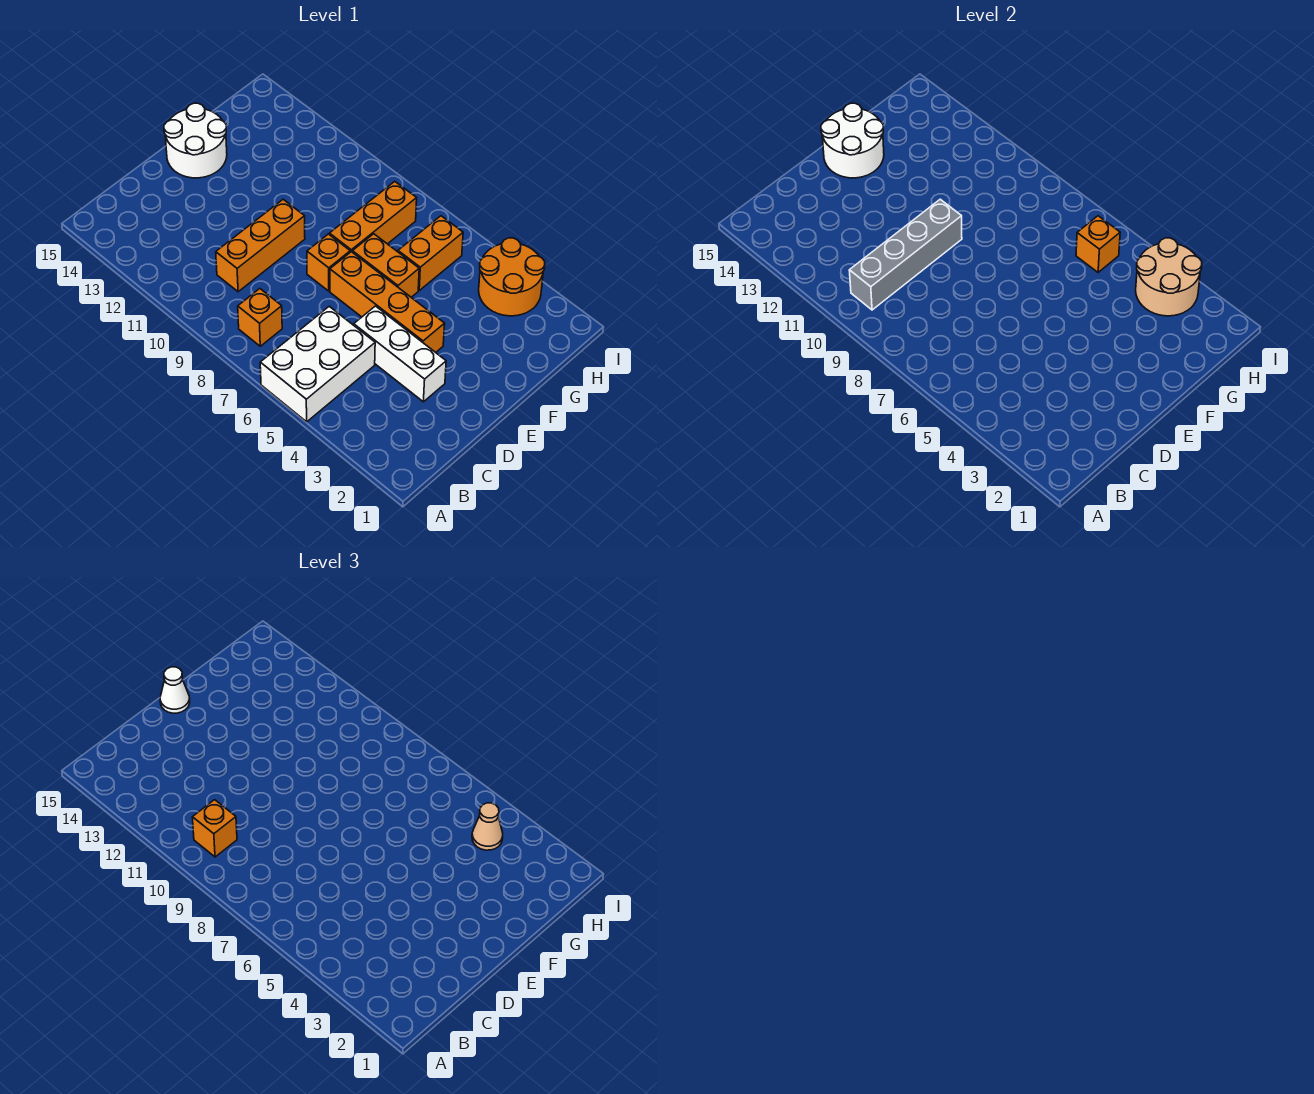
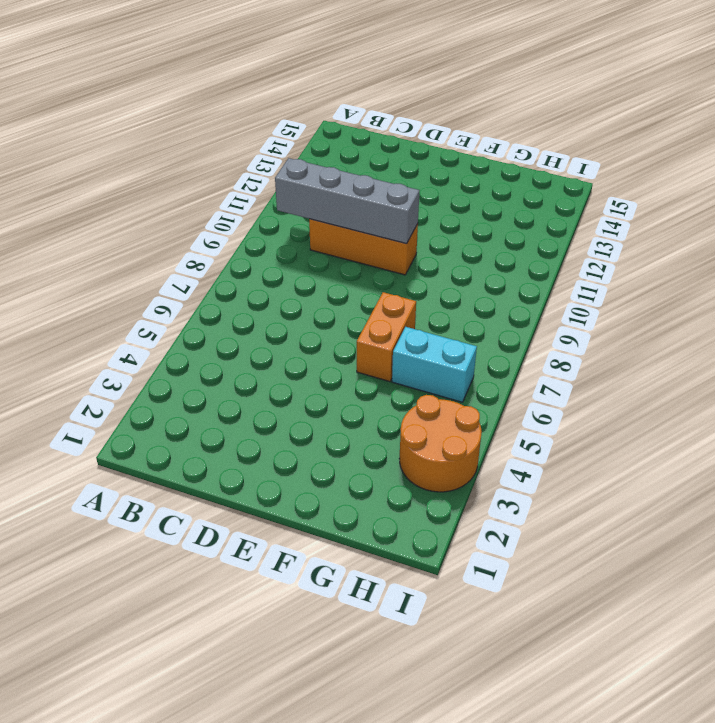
cyan brick G6:H6 level 1 -> orange brick G6:H6 level 1
none -> white brick A5:C6 level 1
none -> orange brick B8 level 1
none -> white brick D3:D5 level 1

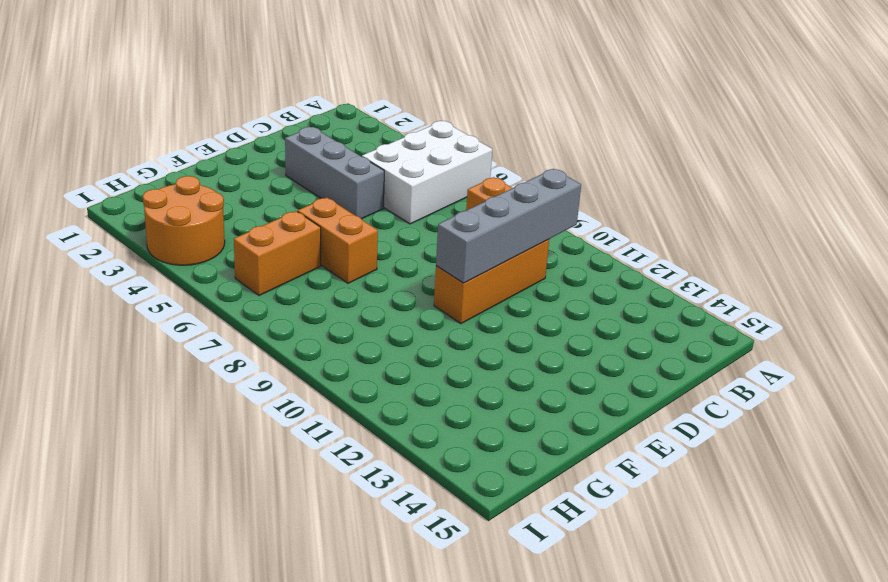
grey brick D3:D5 level 1 -> white brick D3:D5 level 1
none -> orange brick E4:E7 level 1
none -> orange brick E8 level 1
none -> white round brick E14:F15 level 1

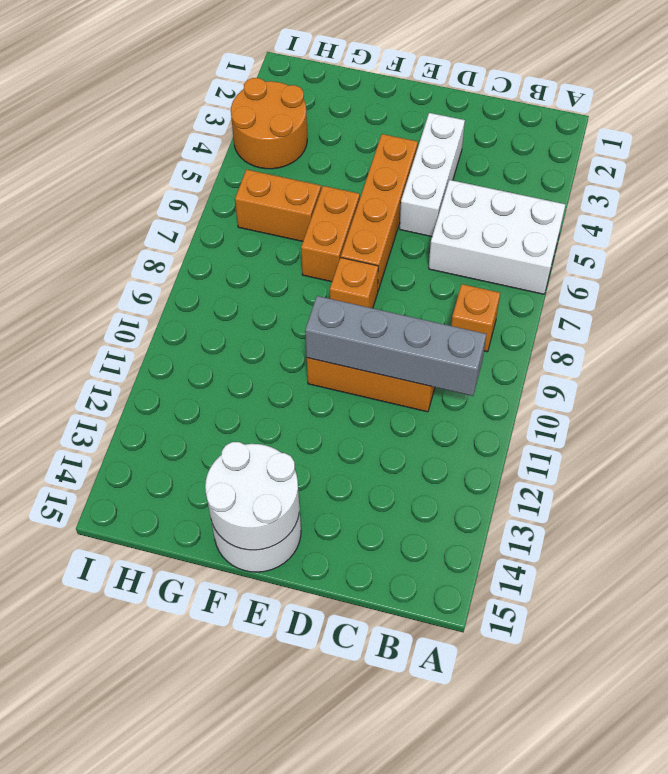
none -> orange brick F8:H8 level 1
none -> tan round brick H3:I4 level 2
none -> orange brick H6 level 2

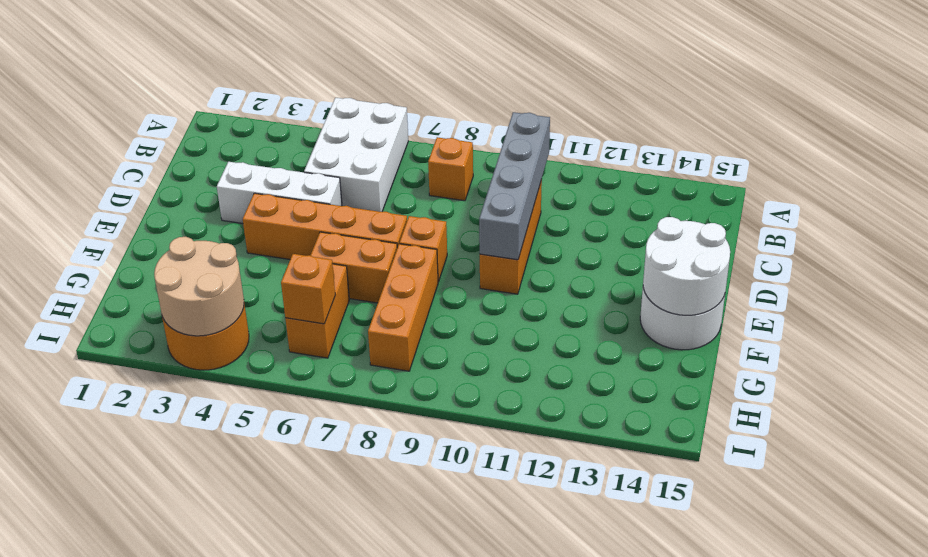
none -> orange brick B10 level 3
none -> white cone E15 level 3
none -> tan cone H4 level 3

